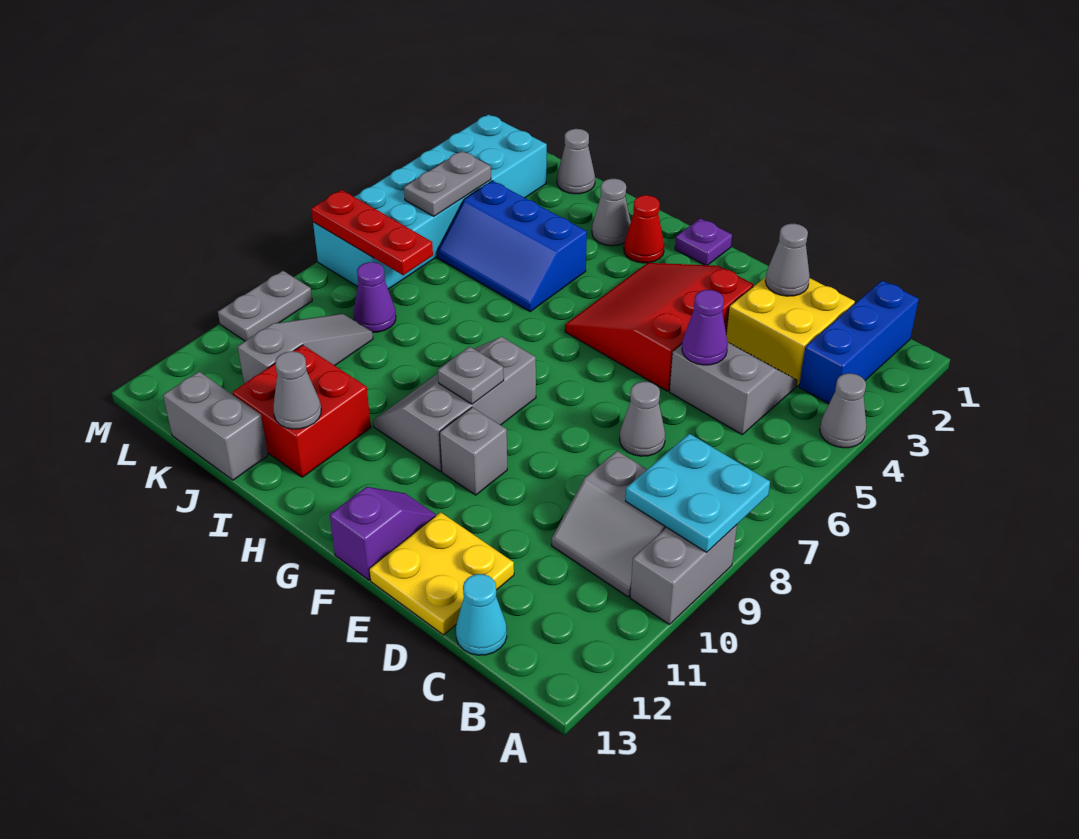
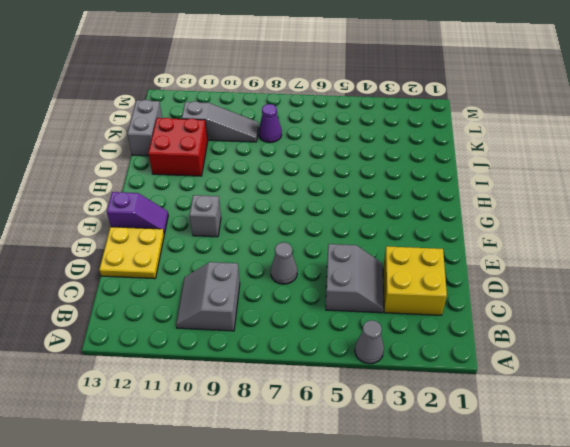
none -> grey brick A9:A10 level 1
none -> blue brick B1:B3 level 1
none -> cyan cone C13 level 1
none -> red slope E3:G5 level 1 top E

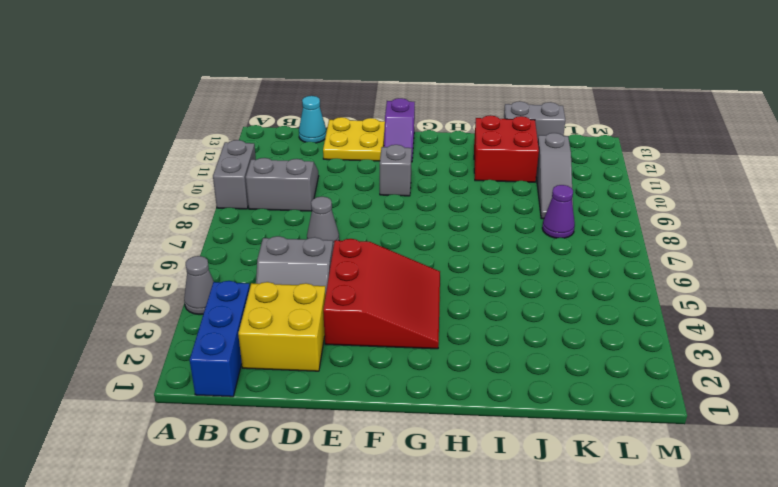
none -> purple plate G1 level 1
none -> grey slope G8:H10 level 1 top G
none -> red cone H2 level 1
none -> grey cone I2 level 1

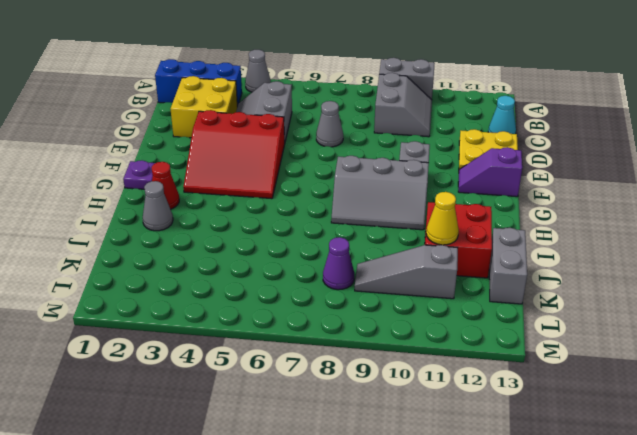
yellow cone J11 level 2 -> none
none -> blue slope I4:K5 level 1 top 4
none -> grey cone K1 level 1
none -> cyan brick L2:M7 level 1
none -> grey plate M9:M10 level 1

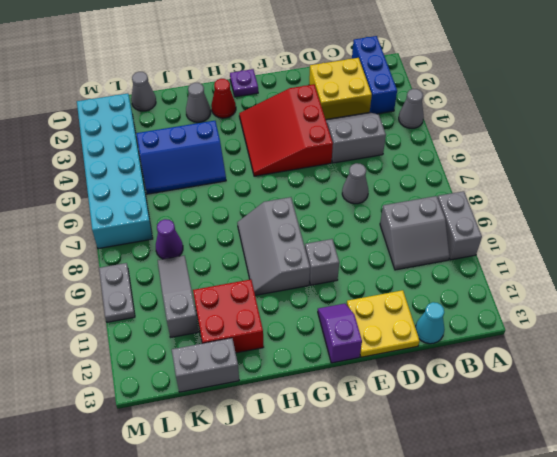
none -> cyan plate A8:B9 level 2
none -> grey cone D2 level 2
none -> purple cone D5 level 2
none -> grey plate G9 level 2

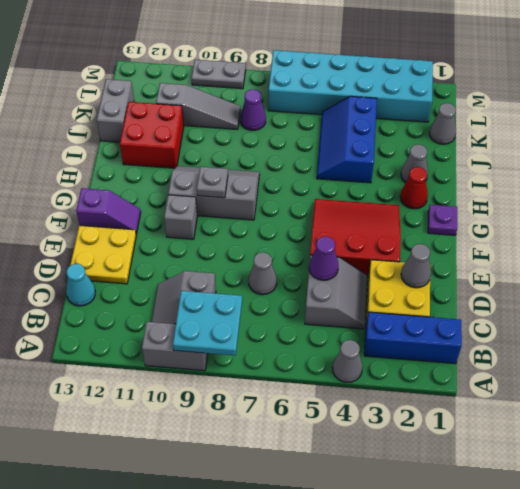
none -> grey cone I12 level 2
none -> red plate K7:M7 level 2
none -> grey plate L4:L5 level 2

